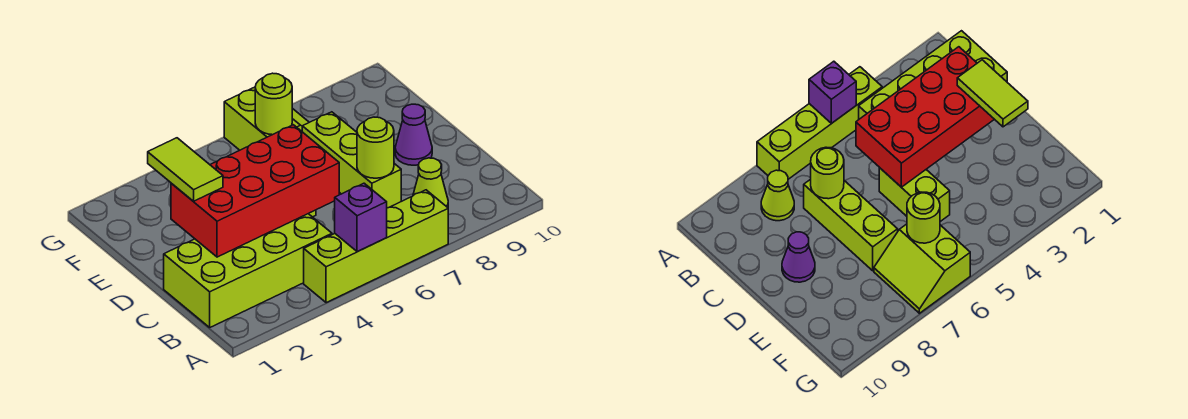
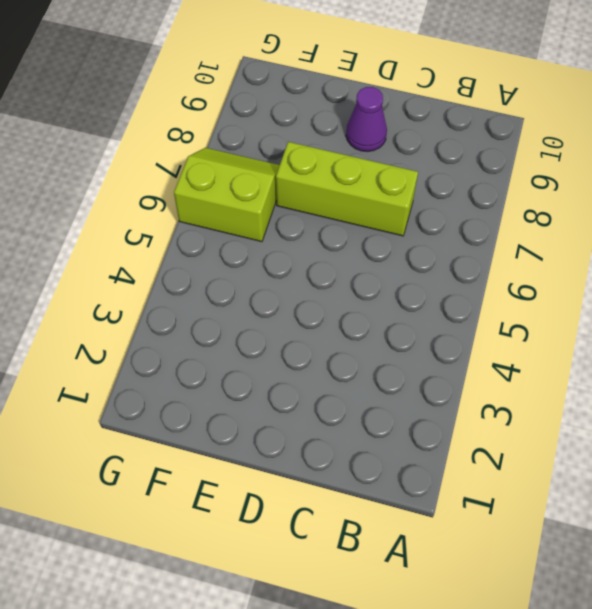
none -> lime brick A4:A7 level 1
none -> lime brick B1:C4 level 1
none -> lime cone B8 level 1

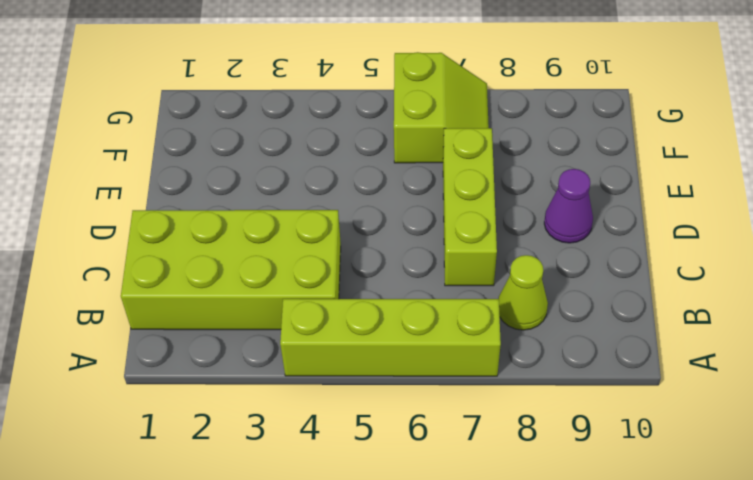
none -> lime brick D5:E5 level 1
none -> purple brick A5 level 2
none -> red brick C2:D5 level 2

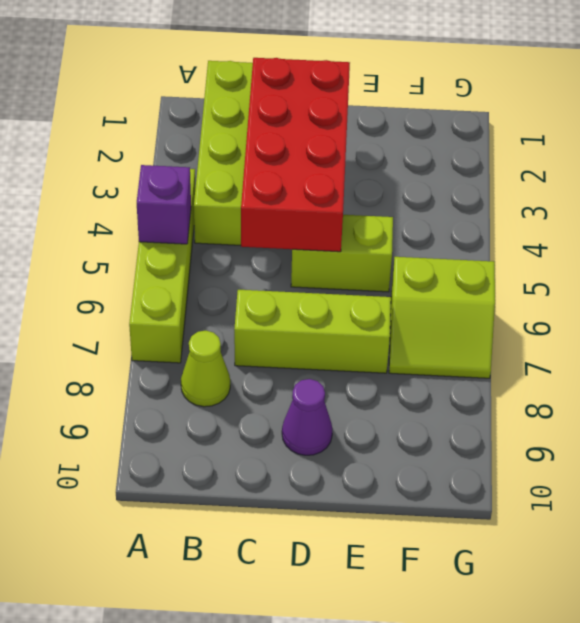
none -> lime round brick C7 level 2
none -> lime round brick F6 level 2
none -> lime tile D2:E2 level 3

